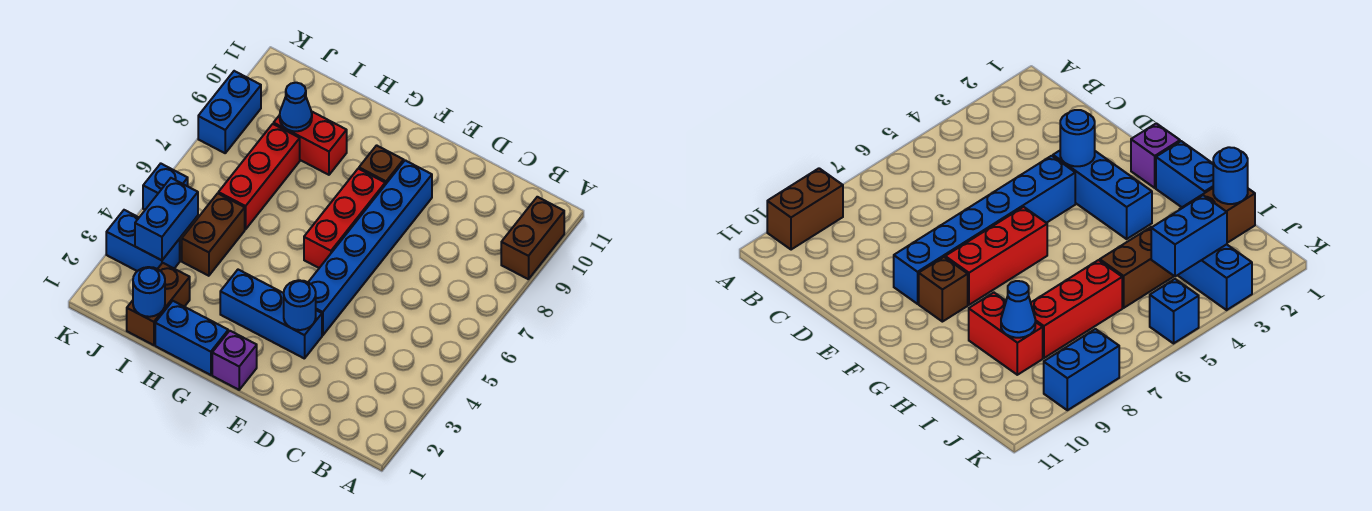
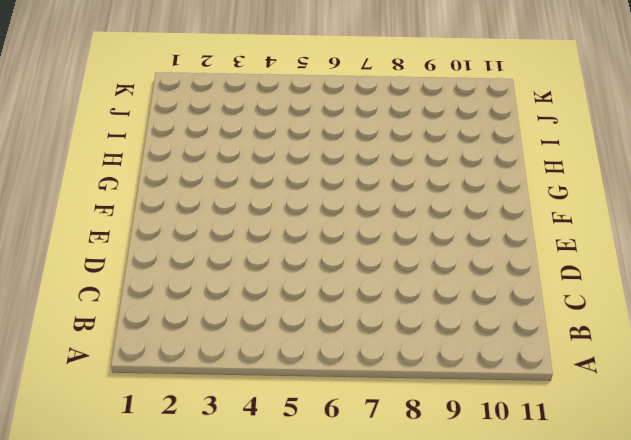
none -> brown brick A9:A10 level 1
none -> blue brick E3:G3 level 1
none -> blue brick E4:E9 level 1

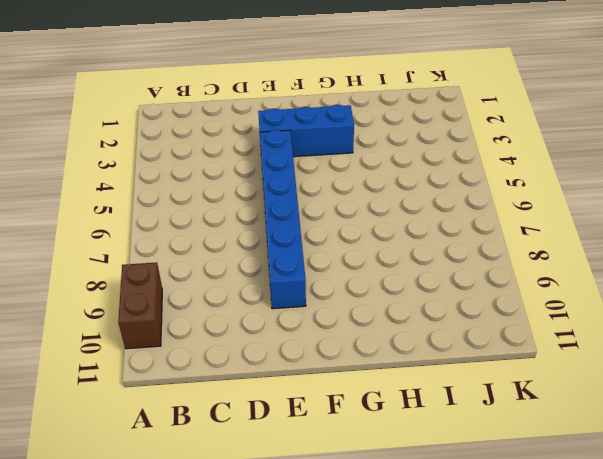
none -> purple brick F1 level 1
none -> red brick F6:F8 level 1
none -> brown brick F9 level 1

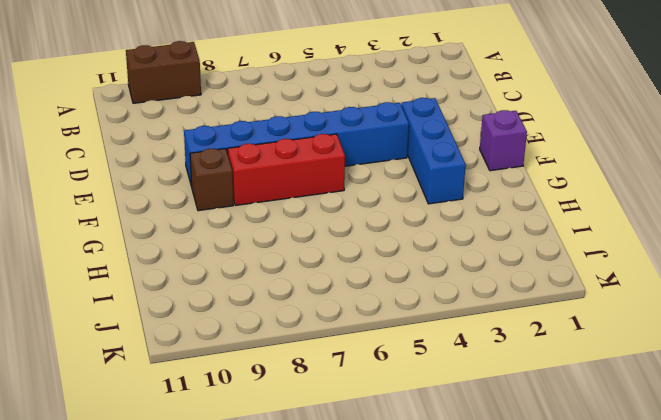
none -> blue brick G1:H1 level 1
none -> red brick H9:I9 level 1
none -> brown brick I1:I2 level 1

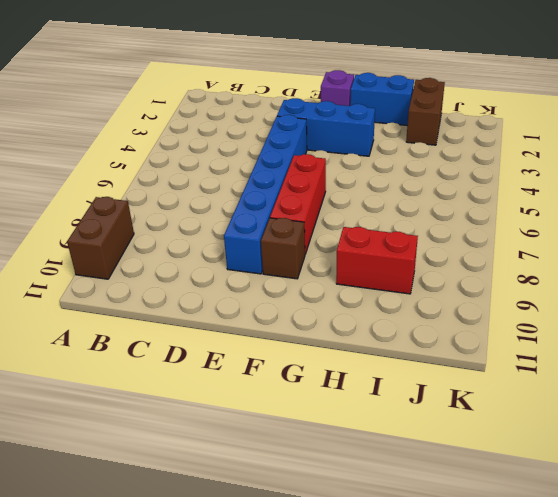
none -> brown brick I4:I5 level 1
none -> red brick I6:I8 level 1
none -> blue brick J3:K3 level 1

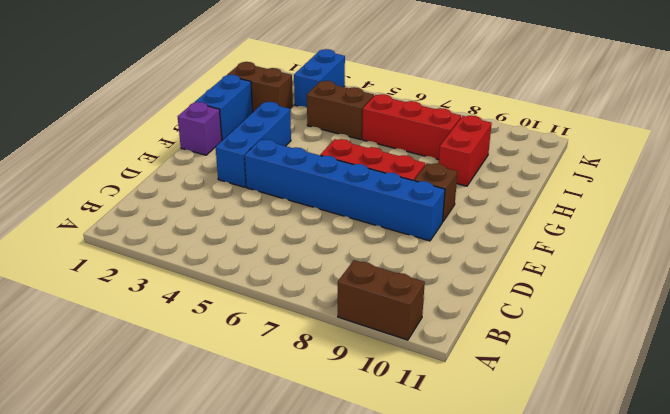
none -> blue brick K5 level 1
none -> blue brick K8:K9 level 1
none -> blue round brick E3 level 2

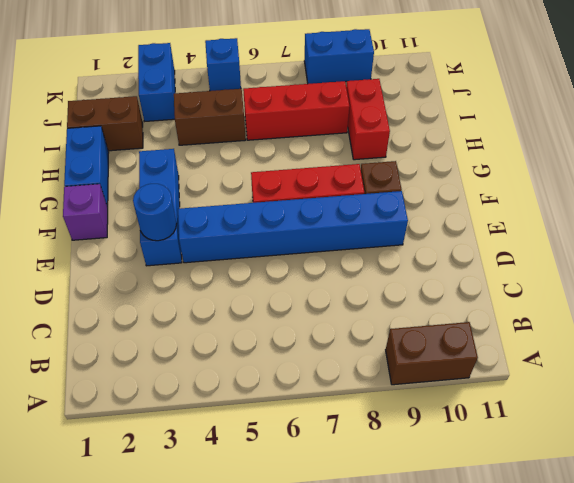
none -> blue round brick I1 level 2
none -> blue cone I9 level 2
none -> blue brick J3:J4 level 2

